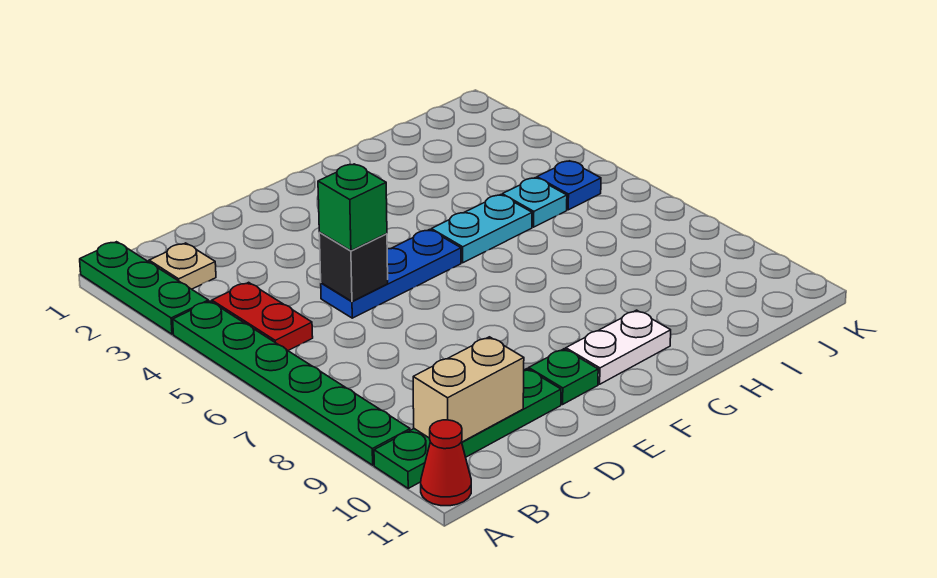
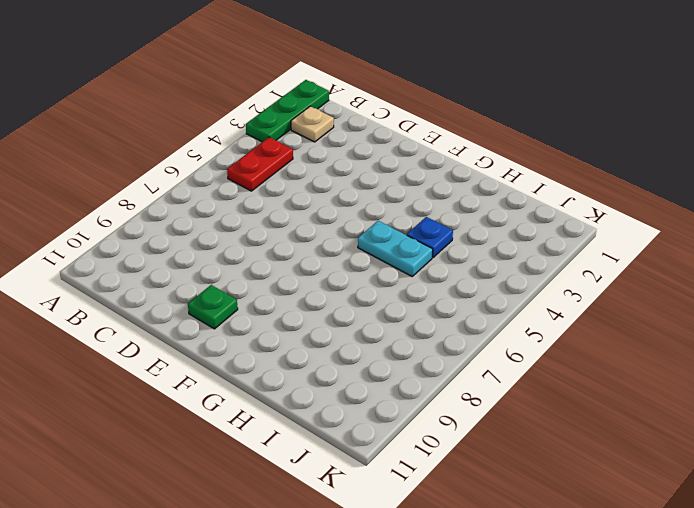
blue plate H4 level 1 -> blue plate J5 level 1
none -> green plate A4:A9 level 1
none -> green plate A10:D10 level 1
none -> red cone A11 level 1

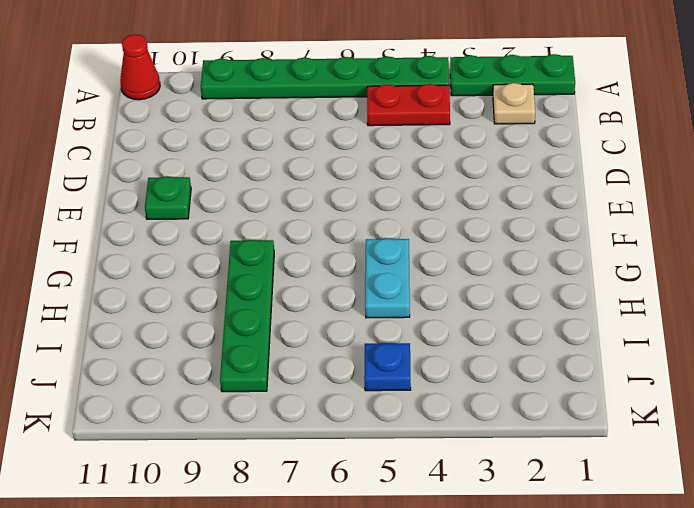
green plate G8:J8 level 1 -> green plate A10:D10 level 1
none -> blue plate D5:F5 level 1
none -> white plate F10:G10 level 1
none -> cyan plate I5 level 1

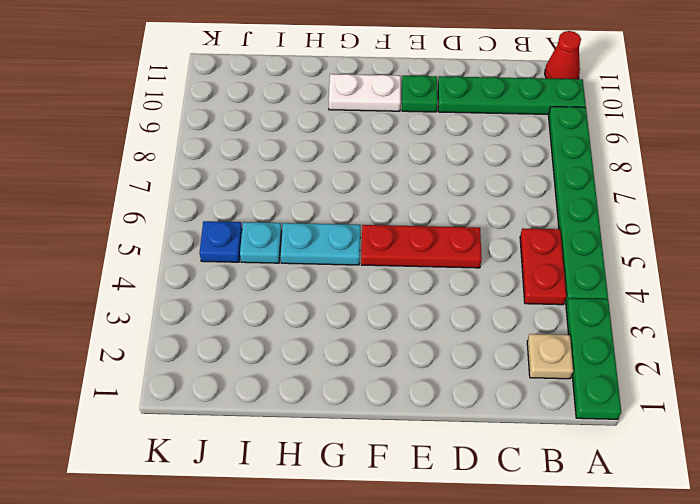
red plate D5:F5 level 1 -> blue plate D5:F5 level 1
none -> tan brick B10:C10 level 2
none -> black brick D5 level 2
none -> green brick D5 level 3

